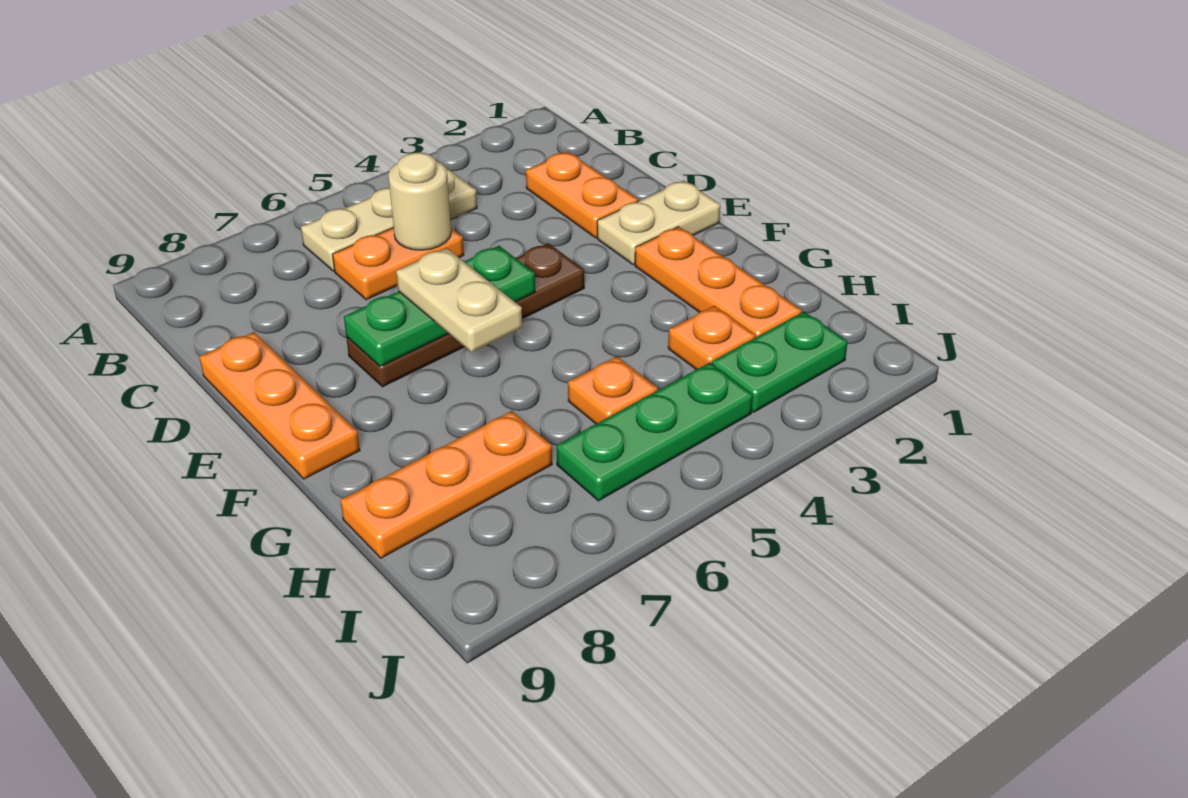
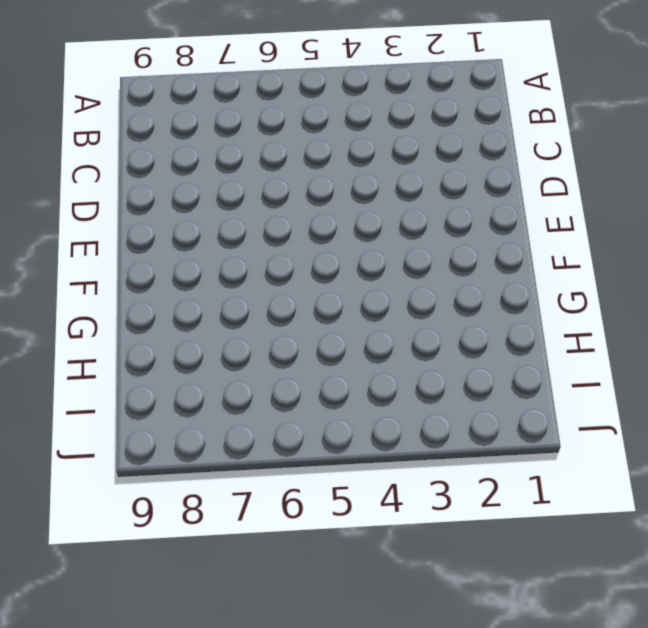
none -> tan plate B4:B6 level 1
none -> orange plate C2:D2 level 1
none -> orange plate C5:C6 level 1

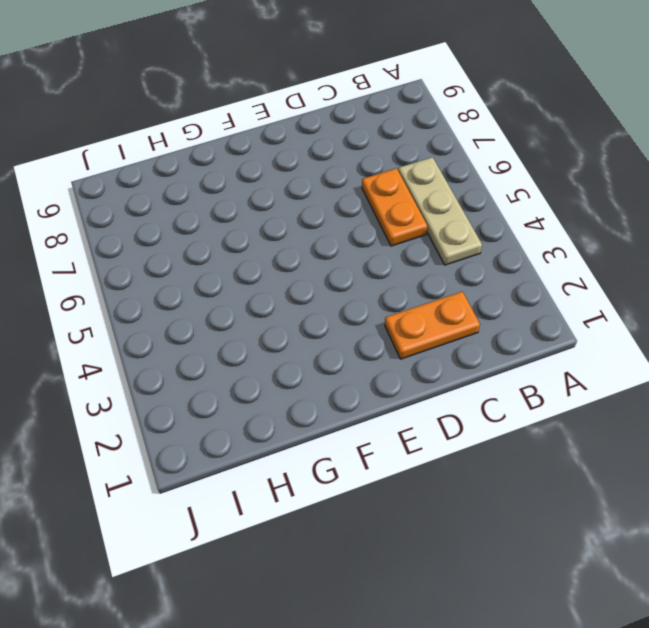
none -> orange plate D9:F9 level 1
none -> tan plate E1:E2 level 1
none -> brown plate E4:E7 level 1

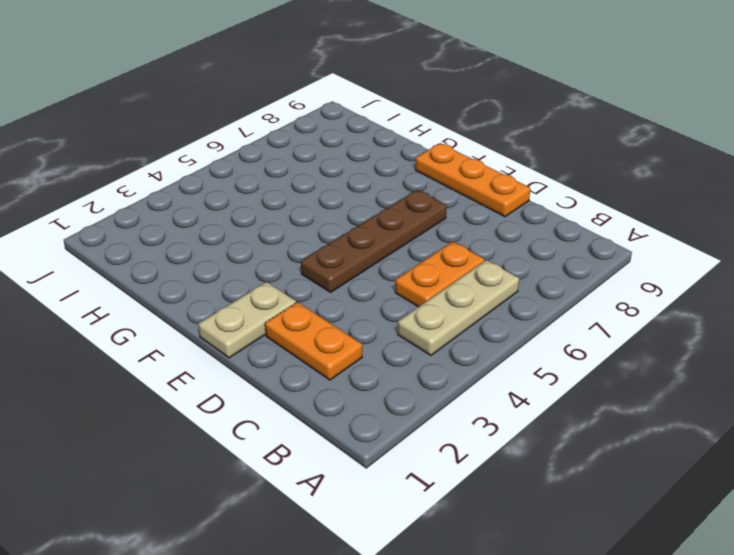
none -> orange plate F2:H2 level 1
none -> orange plate H3 level 1
none -> orange plate H5 level 1

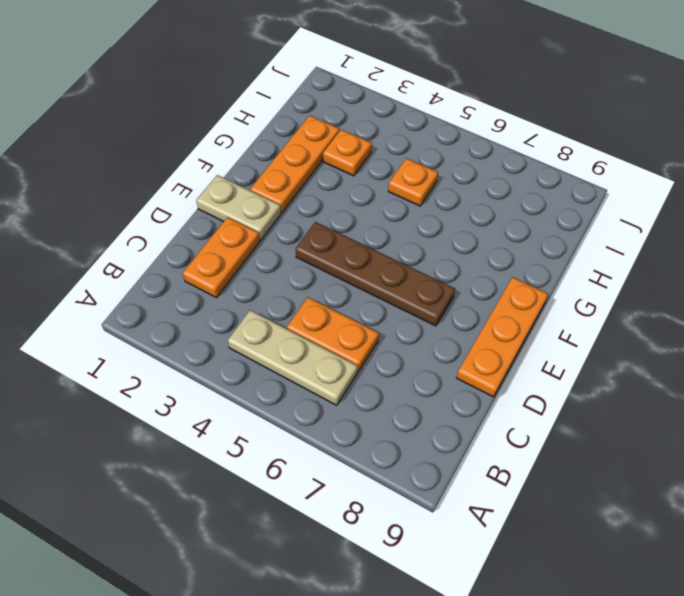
none -> orange plate H7:H9 level 1
none -> green plate I2:I3 level 1
none -> green plate I4:I6 level 1

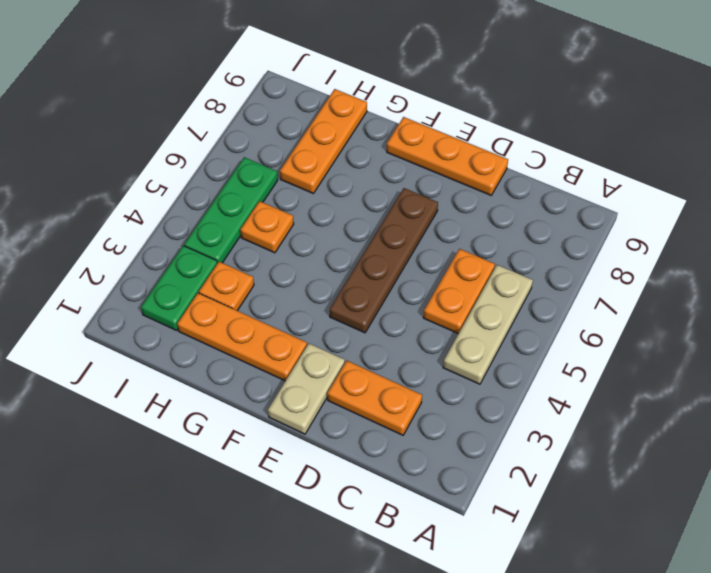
none -> tan round brick C5 level 2
none -> green plate E5:E7 level 2
none -> tan plate E6:F6 level 3

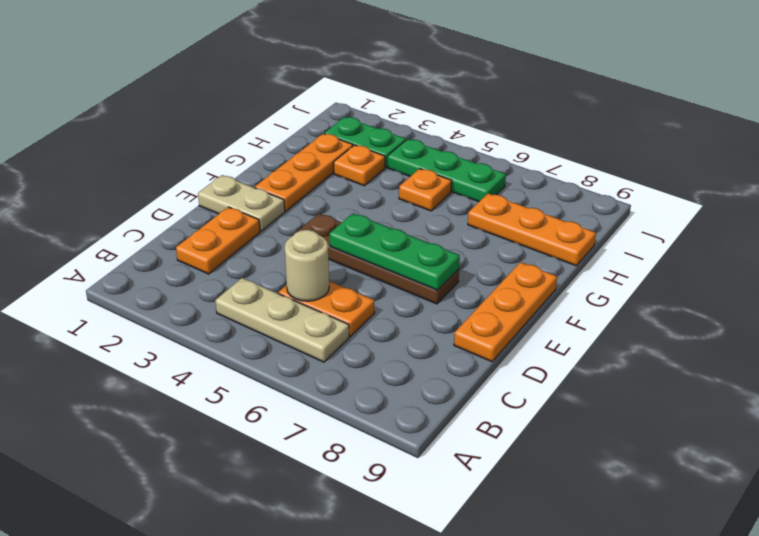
none -> tan plate E6:F6 level 3

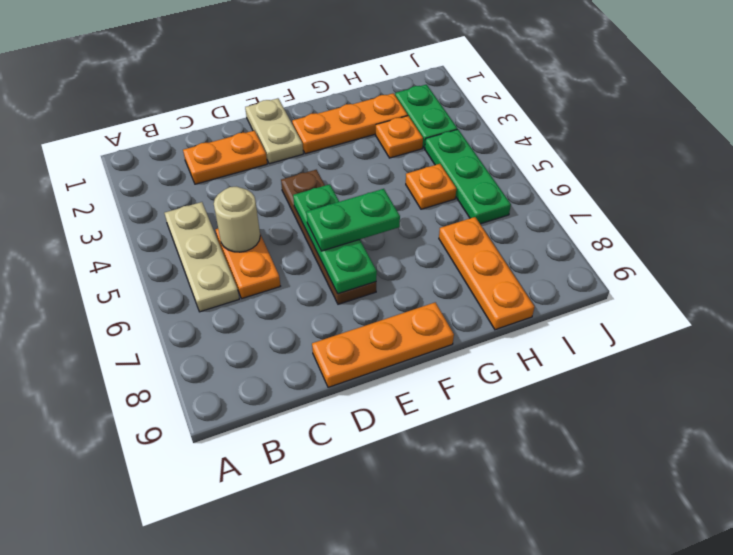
green plate E6:F6 level 3 -> tan plate E6:F6 level 3

